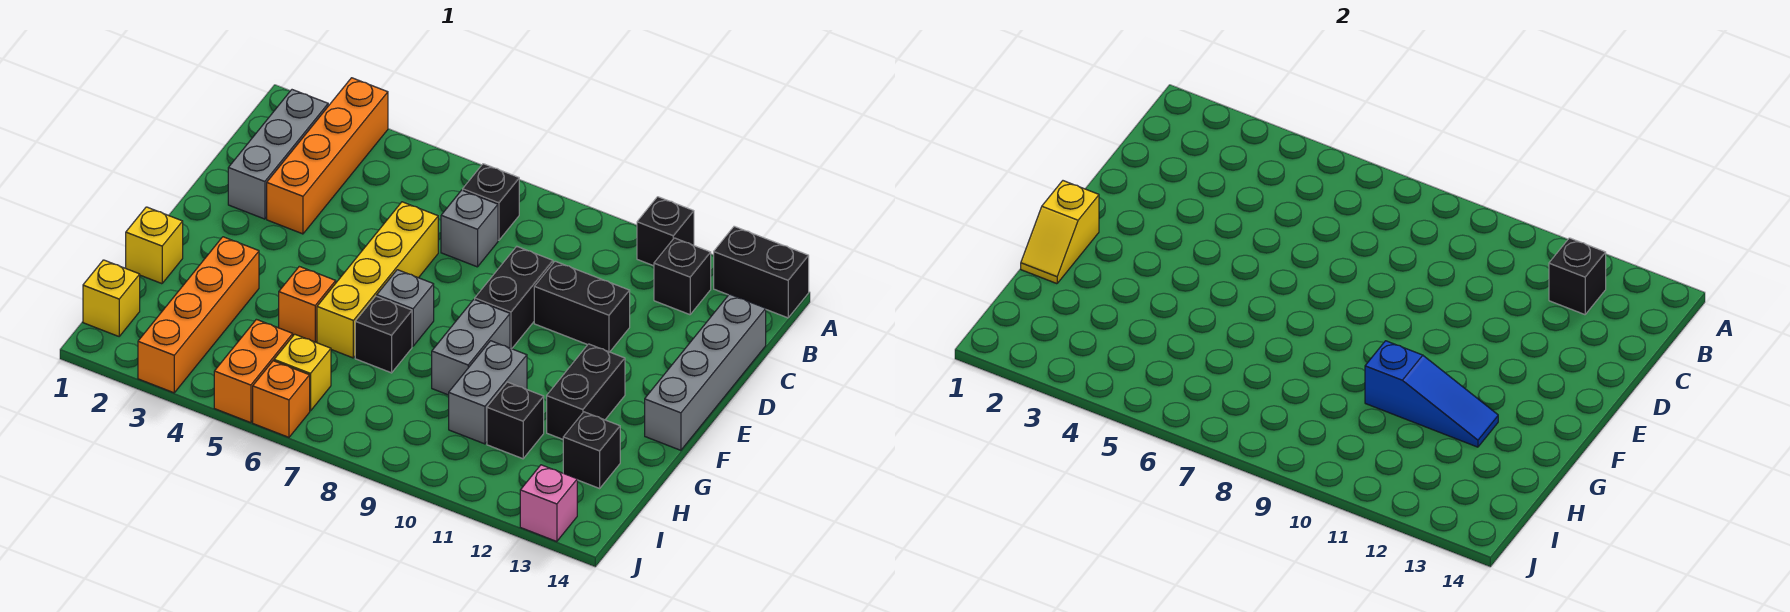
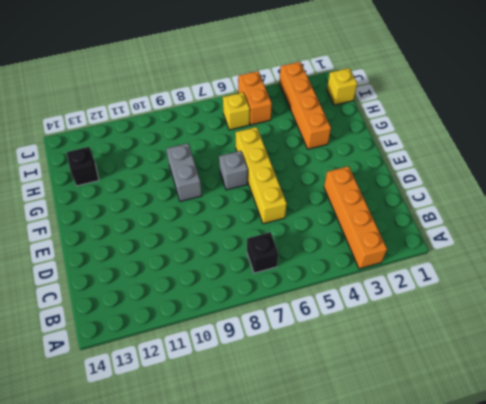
none -> black brick A11 level 1
none -> black brick A13:A14 level 1
none -> grey brick B2:D2 level 1

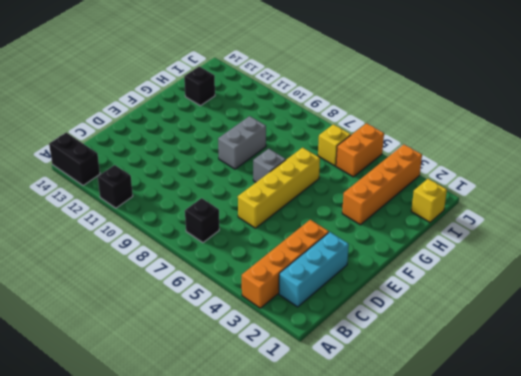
cyan brick B2:D2 level 1 -> grey brick B2:D2 level 1
none -> black brick B12 level 1
none -> grey brick C7 level 1
none -> grey brick C14:F14 level 1

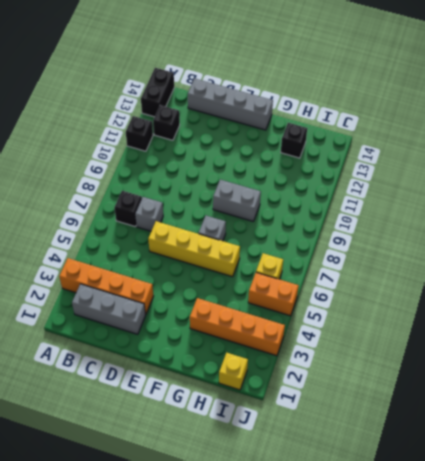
none -> black brick D9:E9 level 1
none -> black brick D10:D11 level 1
none -> black brick F12:G12 level 1

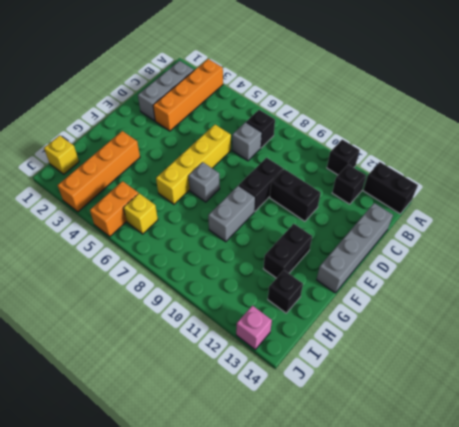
none -> yellow brick G1 level 1
none -> orange brick G5 level 1
none -> black brick G7 level 1

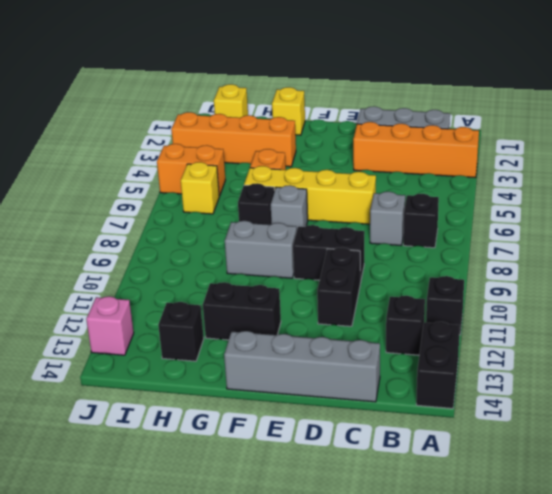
none -> grey brick G10:H10 level 1
none -> black brick H11 level 1
none -> orange brick J6 level 1

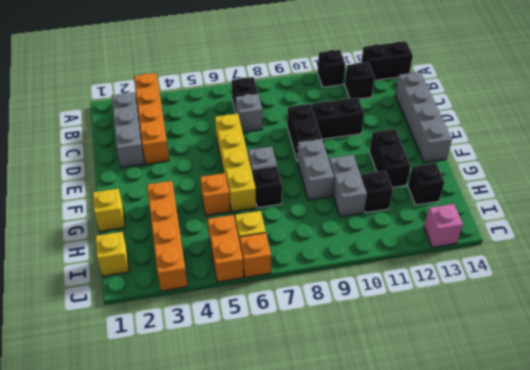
none -> black brick B12 level 2
none -> yellow slope F1:G1 level 2 top F
none -> blue slope G10:G12 level 2 top 10

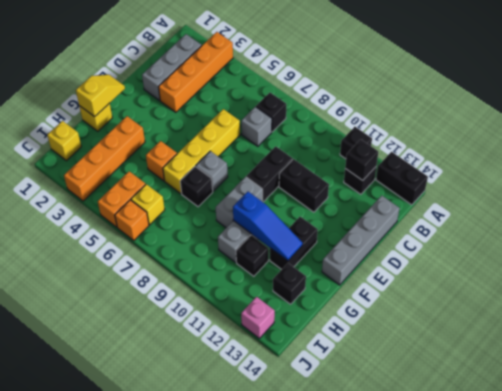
yellow slope F1:G1 level 2 top G -> yellow slope F1:G1 level 2 top F

